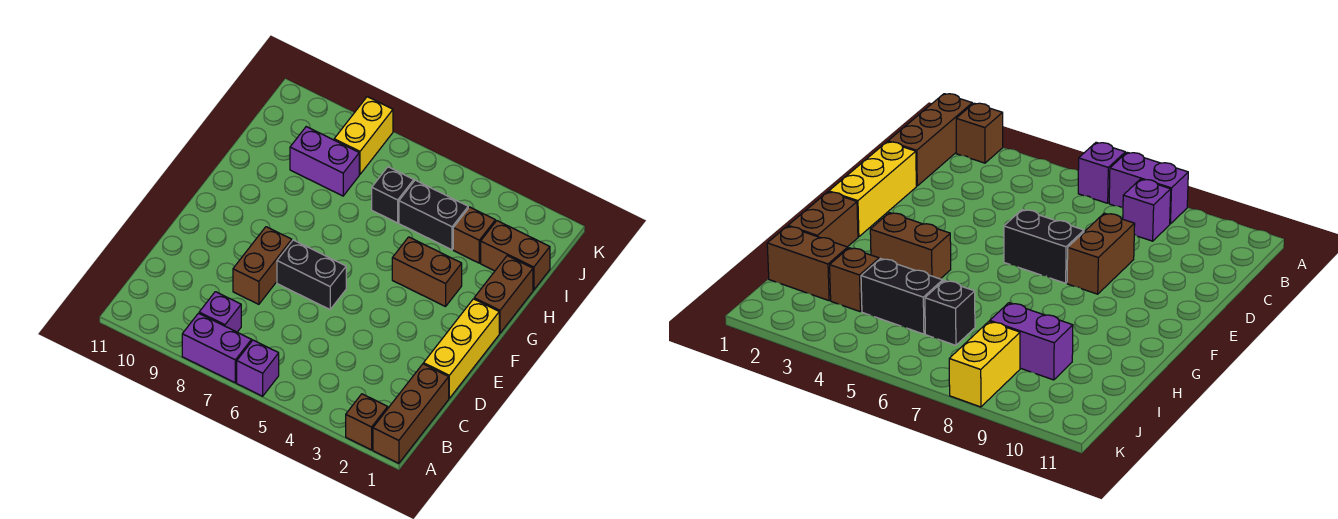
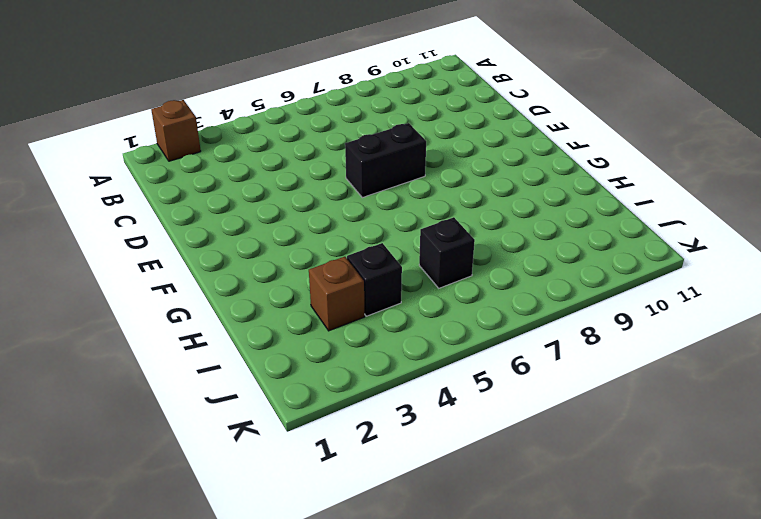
black brick I4 level 1 -> black brick I4:I5 level 1
none -> brown brick A1:C1 level 1
none -> purple brick A6 level 1
none -> purple brick A7:A8 level 1

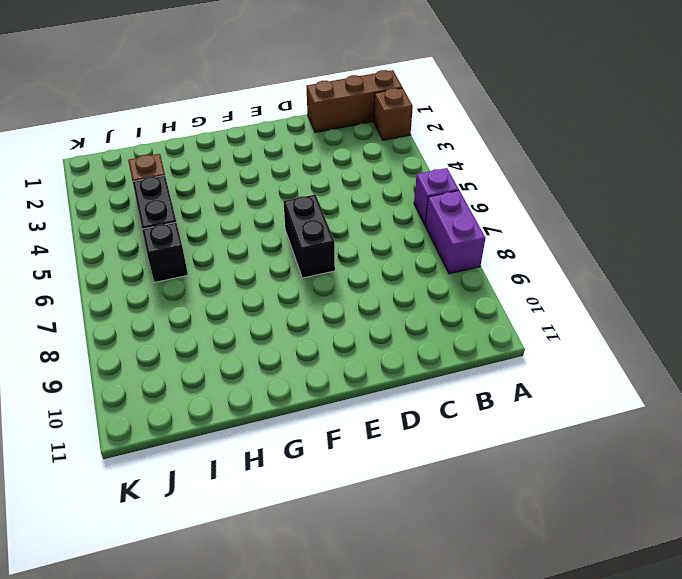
none -> purple brick B8 level 1
none -> yellow brick D1:F1 level 1
none -> brown brick D8:E8 level 1

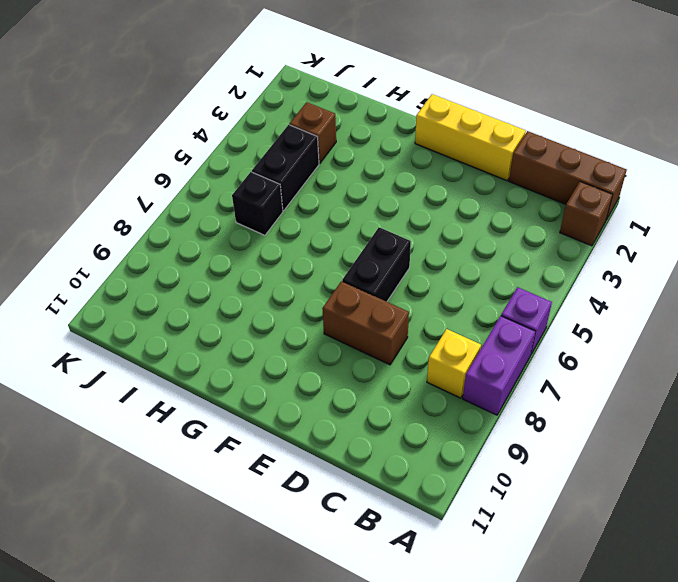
yellow brick B8 level 1 -> purple brick B8 level 1
none -> brown brick G1:H1 level 1
none -> brown brick G3:G4 level 1
none -> brown brick I1:I2 level 1

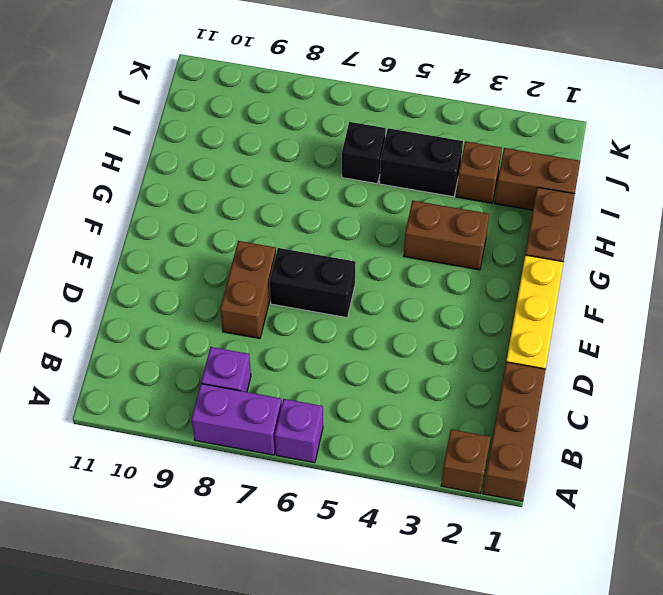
none -> purple brick I8:I9 level 1
none -> yellow brick J8:K8 level 1

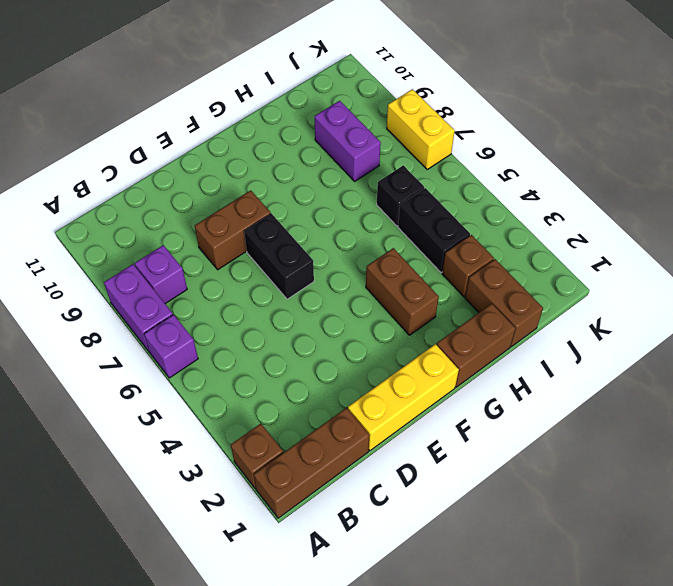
yellow brick K7:K8 level 1 -> yellow brick J8:K8 level 1

